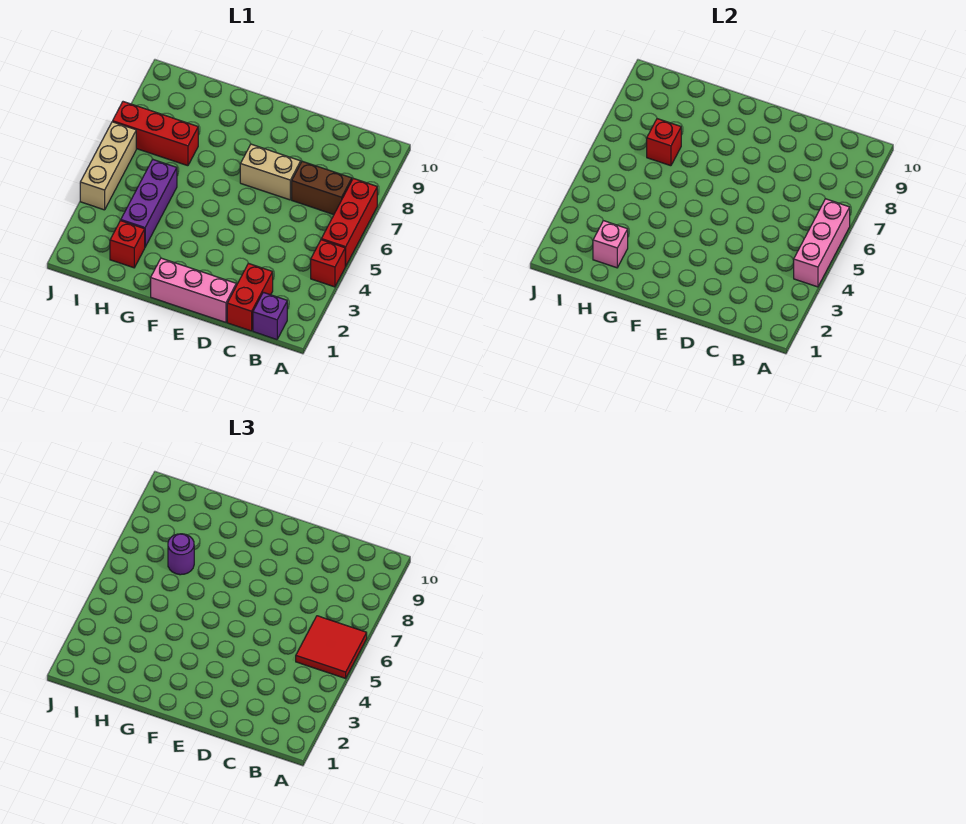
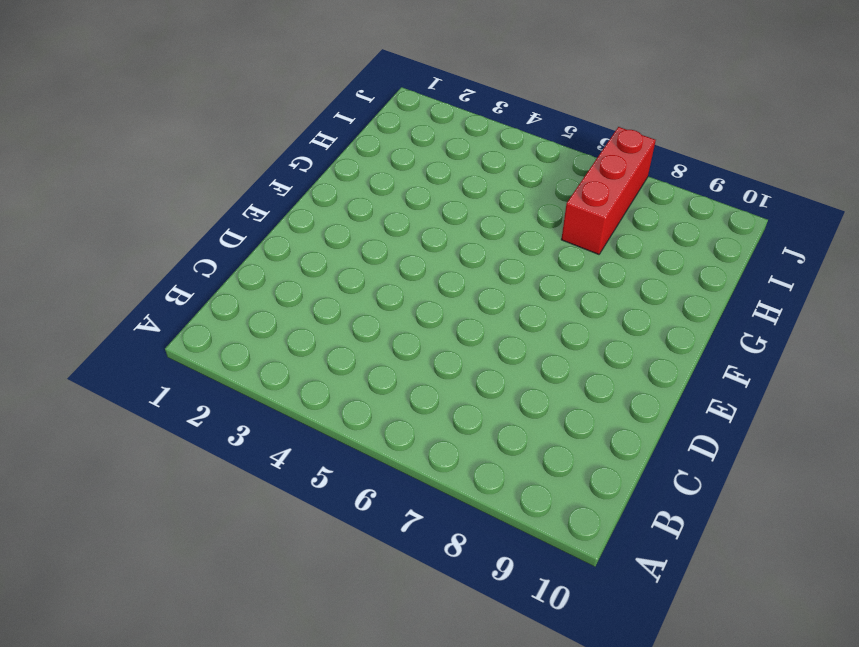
none -> red brick A4 level 1
none -> red brick A5:A7 level 1
none -> purple brick B1 level 1

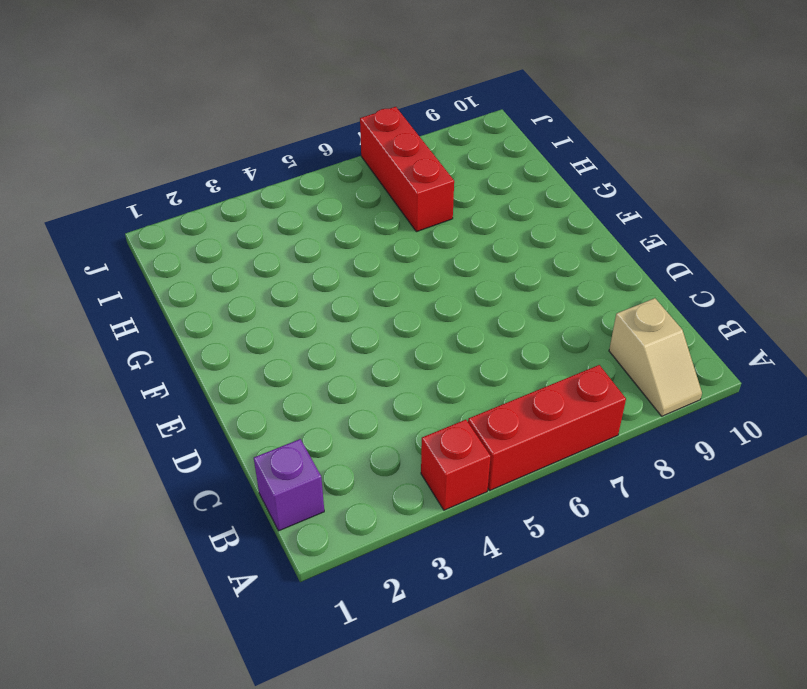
tan slope A9:B9 level 1 top B -> none
none -> brown brick B7:C7 level 1
none -> red brick C1:C2 level 1
none -> pink brick D1:F1 level 1

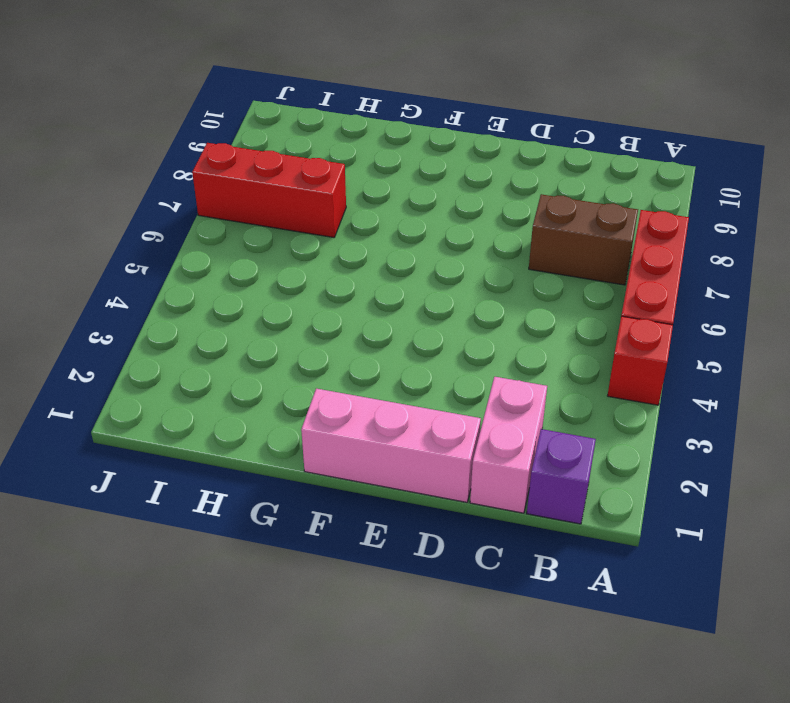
pink brick C1:C2 level 1 -> red brick C1:C2 level 1
none -> tan brick D7:E7 level 1
none -> red brick H2 level 1
none -> purple brick H3:H5 level 1

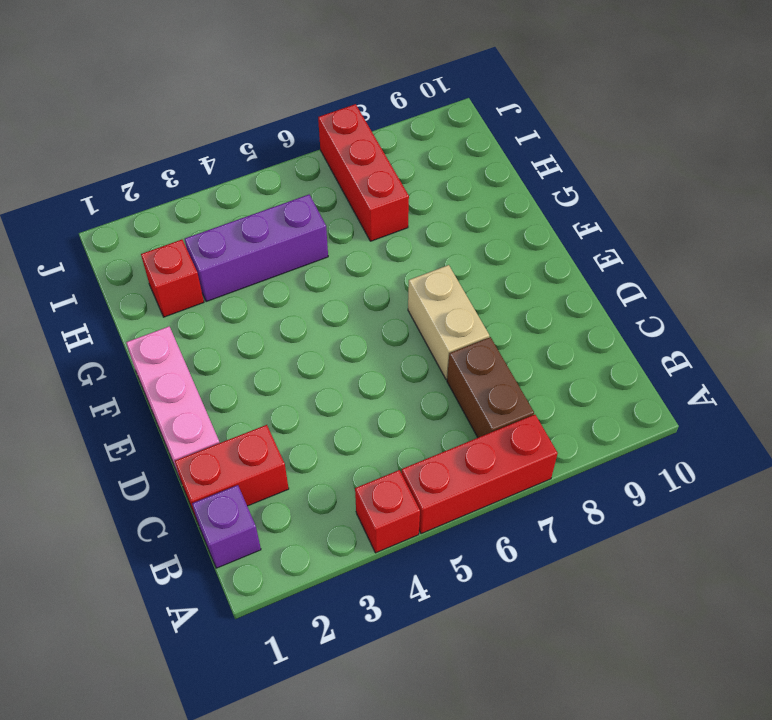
none -> tan brick J4:J6 level 1
none -> pink brick A4:A6 level 2
none -> pink brick H2 level 2

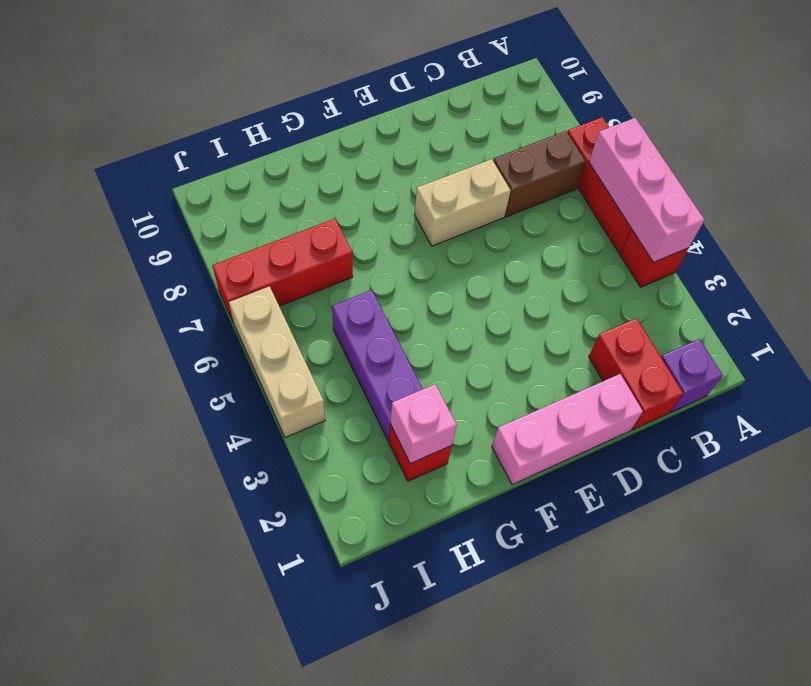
none -> red brick H7 level 2
none -> red tile A5:B6 level 3
none -> purple round brick H7 level 3

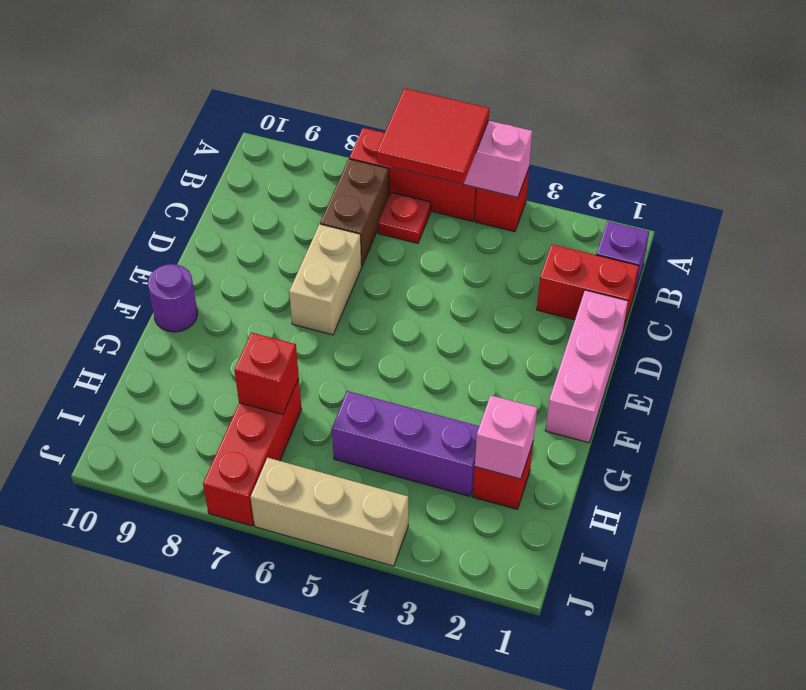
red plate B6 level 1 -> none
purple round brick F10 level 1 -> purple round brick H7 level 3

